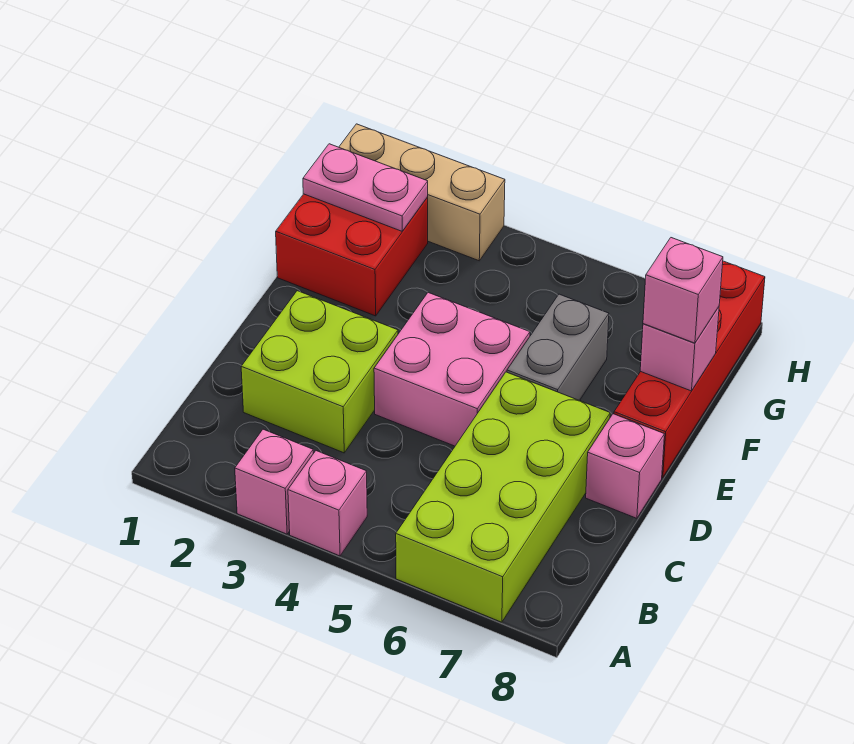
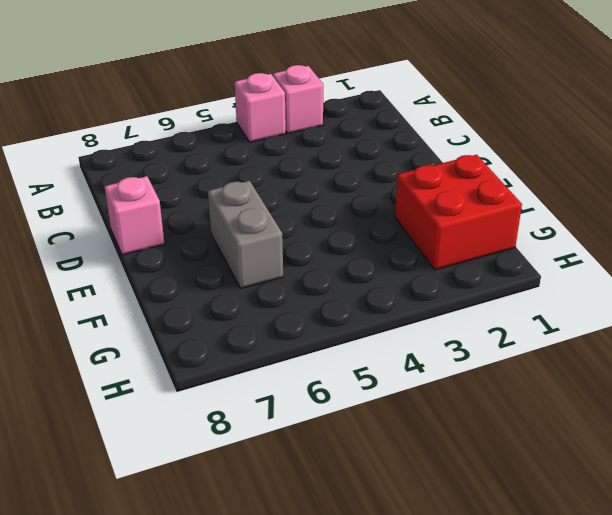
none -> lime brick A6:D7 level 1
none -> lime brick C2:D3 level 1
none -> pink brick D4:E5 level 1

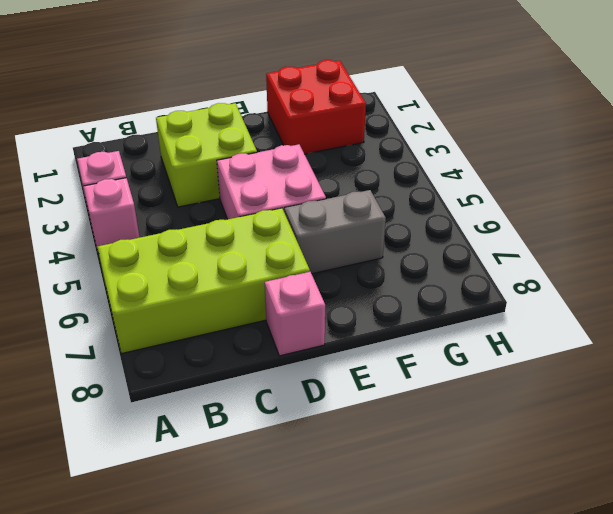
none -> red brick E8:H8 level 1
none -> tan brick H1:H3 level 1
none -> pink brick F8 level 2

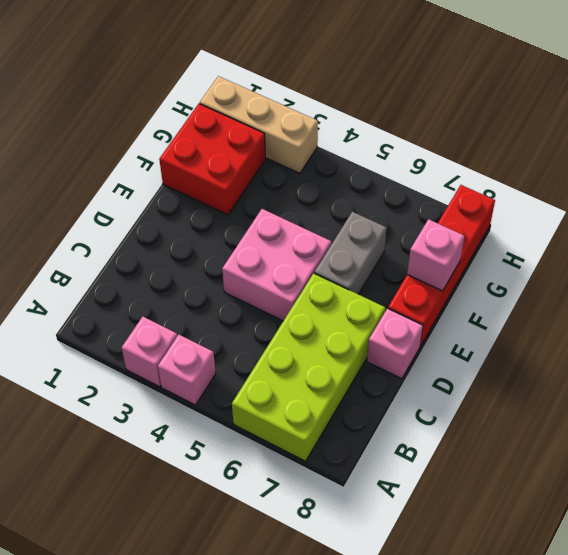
none -> lime brick C2:D3 level 1
none -> pink plate G1:G2 level 2
none -> pink brick F8 level 3

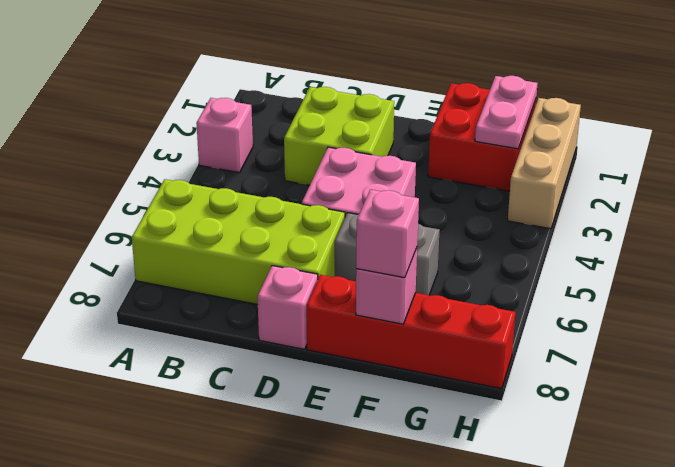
none -> pink brick A4 level 1

